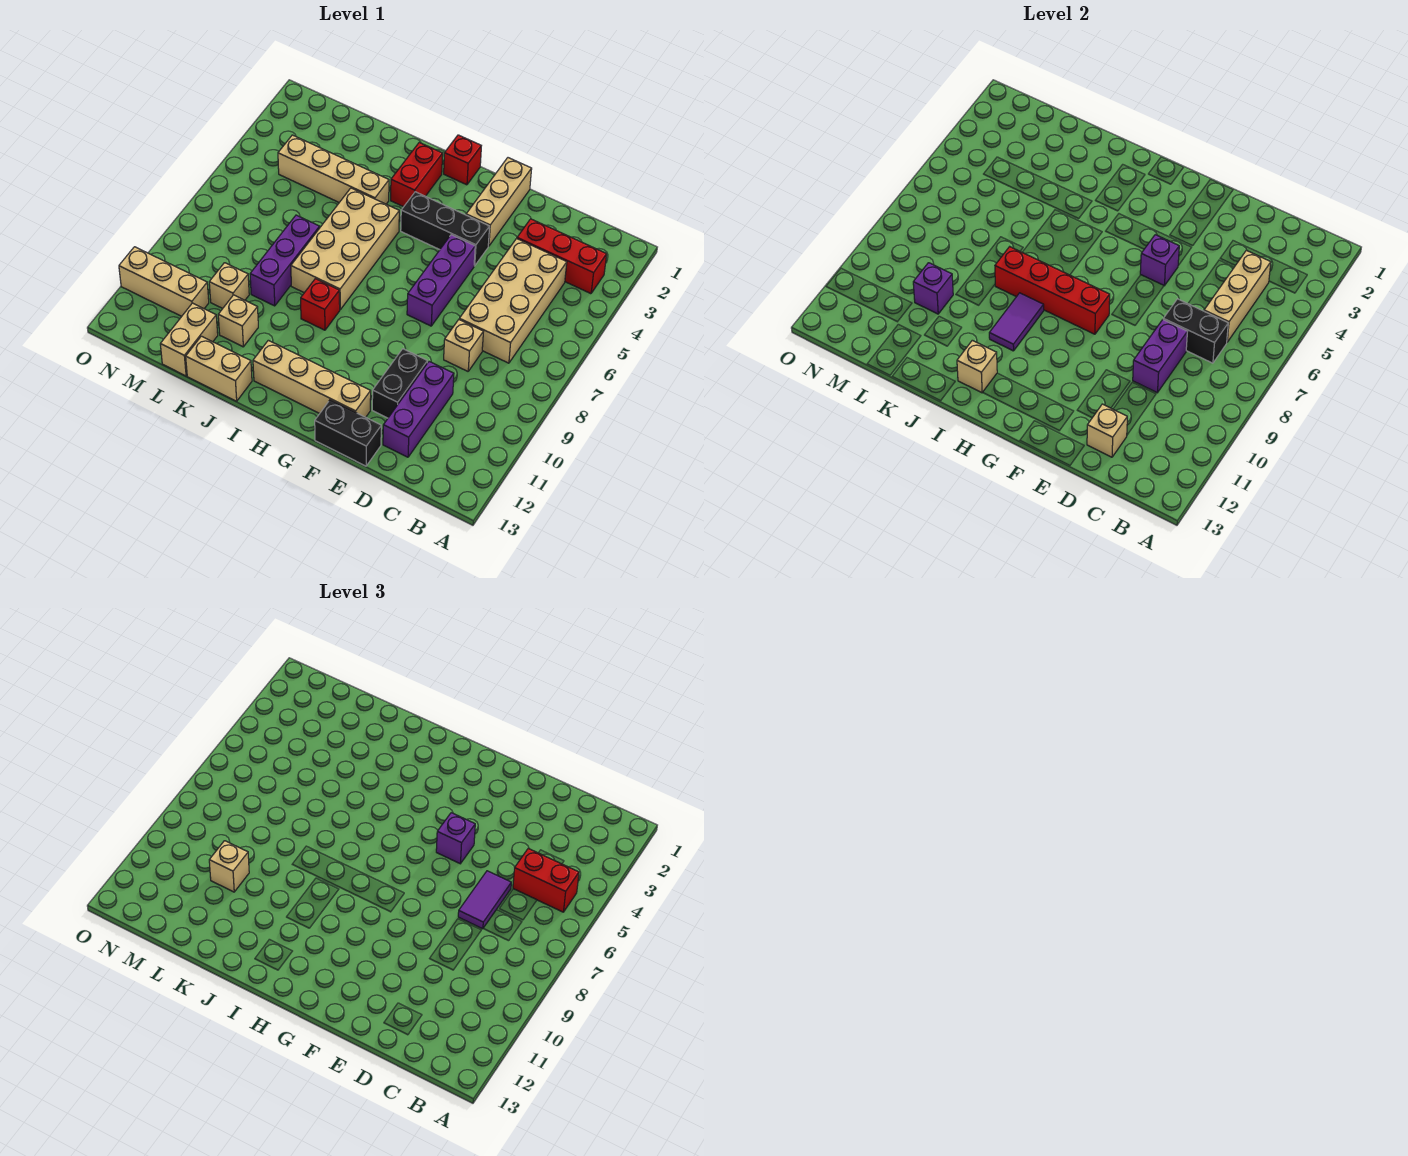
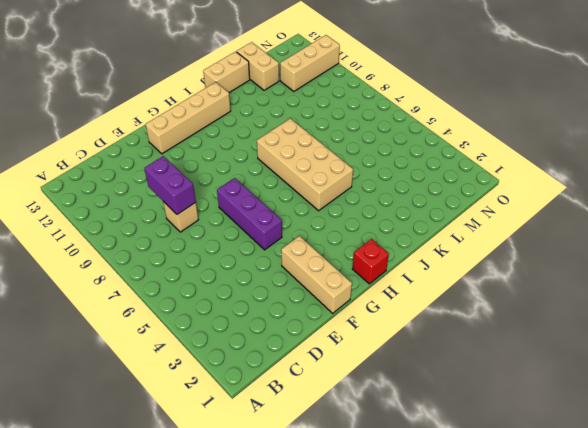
none -> red brick B3:D3 level 1
none -> tan brick C4:D7 level 1
none -> purple brick D10:D12 level 1
none -> black brick E10:E11 level 1

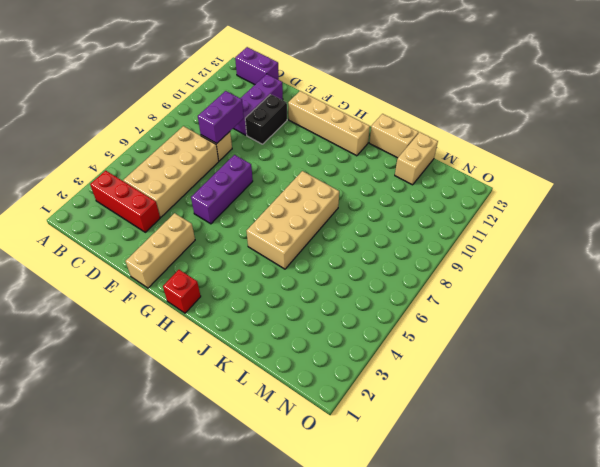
purple brick B13:C13 level 1 -> none
none -> black brick E13:F13 level 1
none -> black brick F4:H4 level 1
none -> red brick I2:I3 level 1
none -> red brick I9 level 1

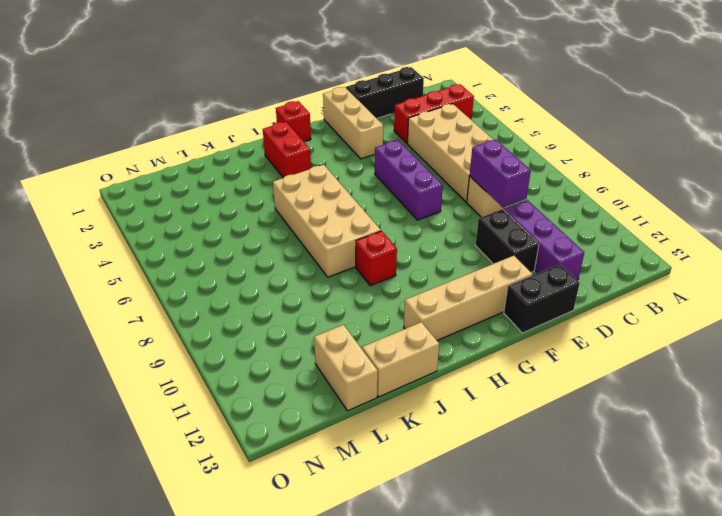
black brick C1:E1 level 1 -> black brick F4:H4 level 1
none -> tan brick J4:M4 level 1
none -> purple brick K7:K9 level 1
none -> tan brick K11 level 1
none -> tan brick L10 level 1

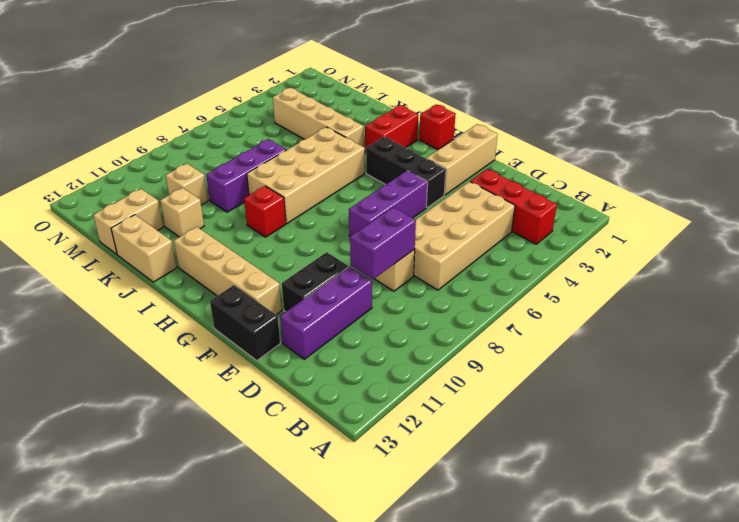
none -> tan brick M11:O11 level 1
none -> tan brick C4:C6 level 2
none -> black brick C7:D7 level 2
none -> tan brick D12 level 2

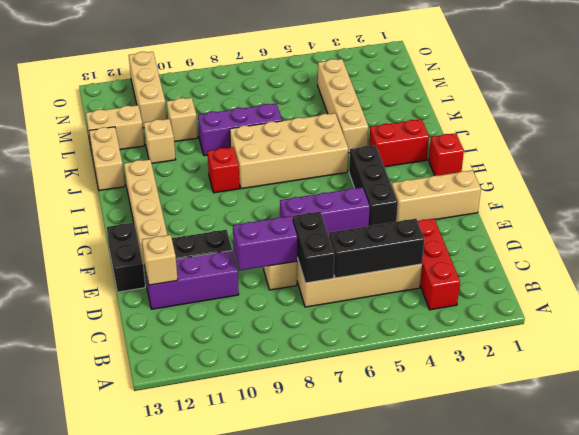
black brick C4:C6 level 2 -> tan brick C4:C6 level 2
none -> purple brick F5 level 2
none -> red brick G8:J8 level 2
none -> purple tile I9:I10 level 2
none -> tan brick I12 level 2

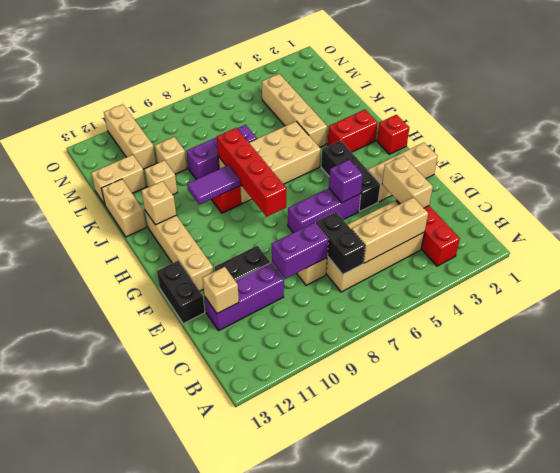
tan brick D3:E3 level 2 -> none
none -> purple brick L10 level 2
none -> red brick B5:C5 level 3
none -> purple tile D6:D7 level 3
none -> purple brick F5 level 3

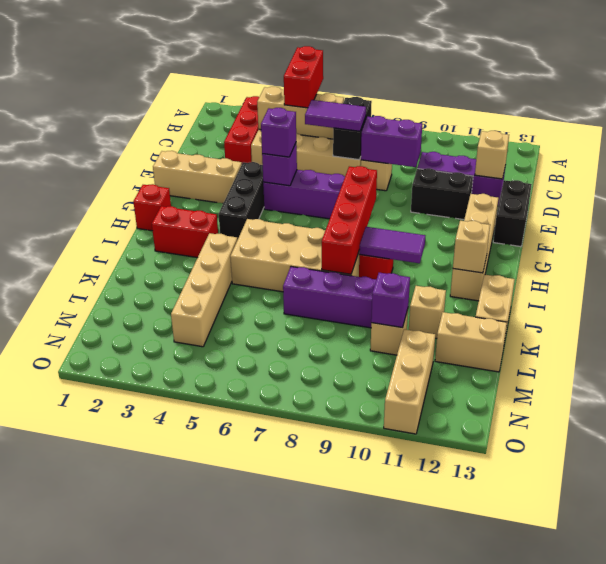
none -> tan brick L10 level 3

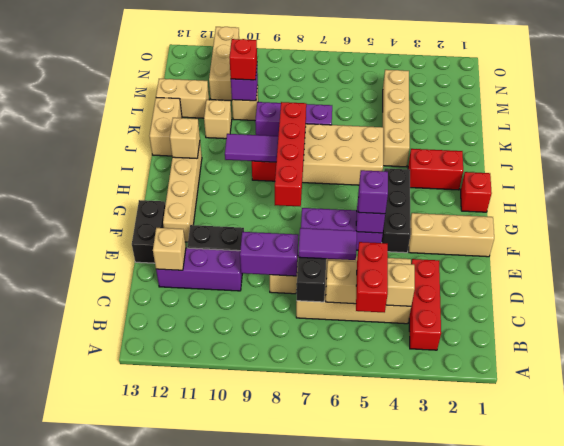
red brick L10 level 3 -> tan brick L10 level 3

